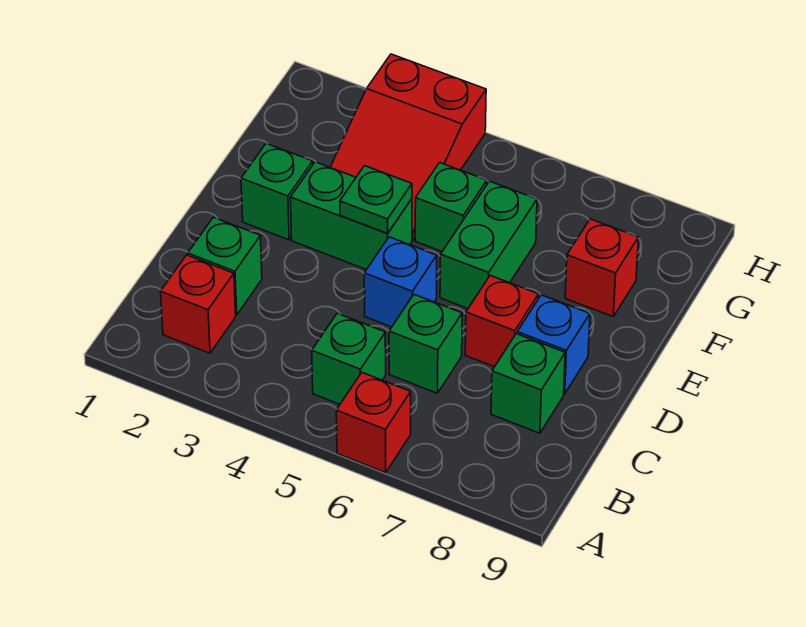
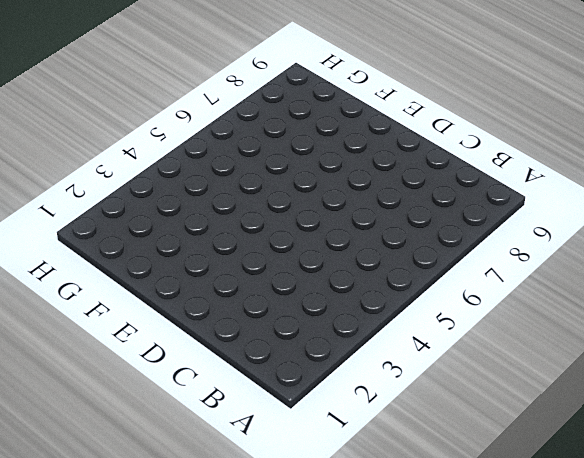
none -> red brick A6 level 1
none -> red brick B2 level 1
none -> green brick B5 level 1

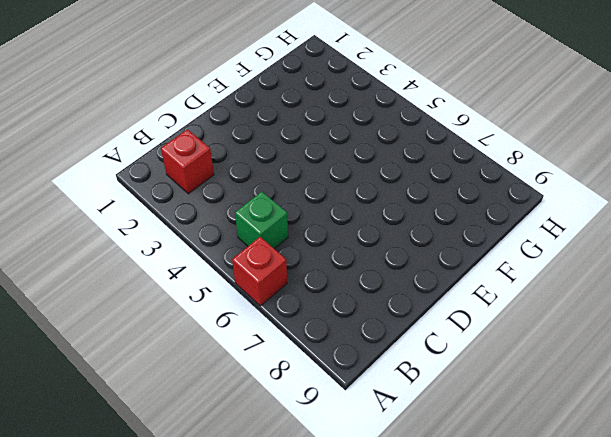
none -> green brick C2 level 1
none -> green brick C6 level 1
none -> green brick C8 level 1

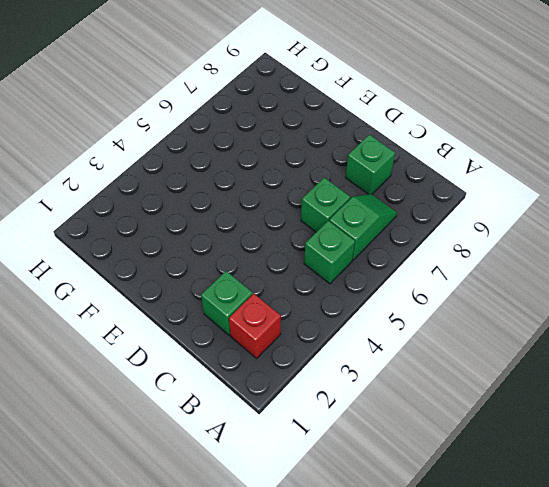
green slope B6:B7 level 1 top 6 -> none
none -> red brick A6 level 1
none -> blue brick D5 level 1
none -> red brick D7 level 1

